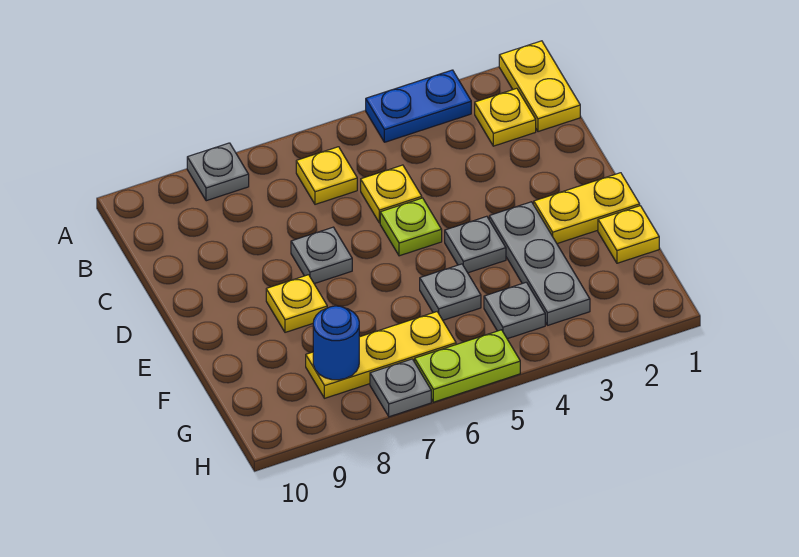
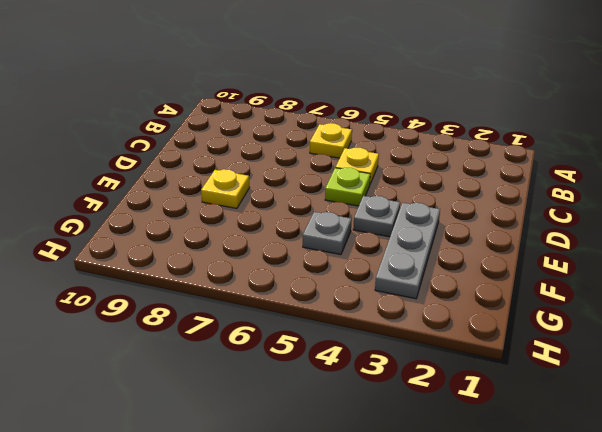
none -> yellow plate A1:B1 level 1
none -> blue plate A3:A4 level 1
none -> grey plate A8 level 1

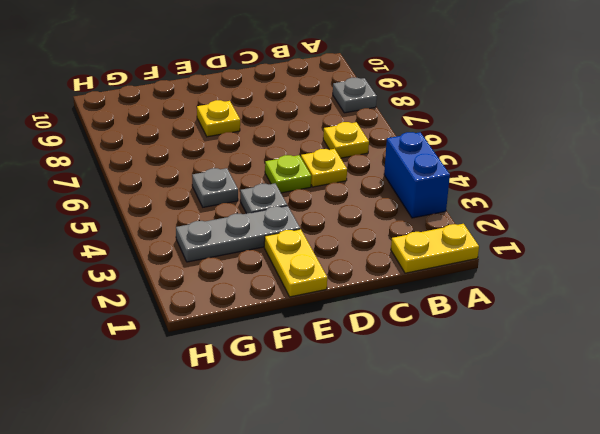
blue brick A3:A4 level 1 -> blue plate A3:A4 level 1
none -> yellow plate B2 level 1
none -> grey plate D7 level 1
none -> yellow plate F1 level 1

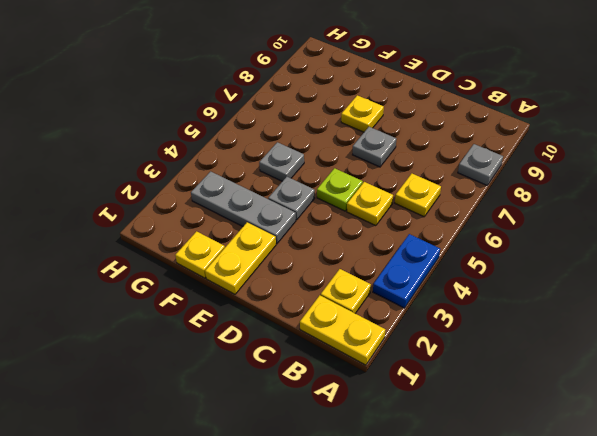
none -> grey plate G4 level 1
none -> yellow plate G6:G8 level 1
none -> lime plate H5:H6 level 1

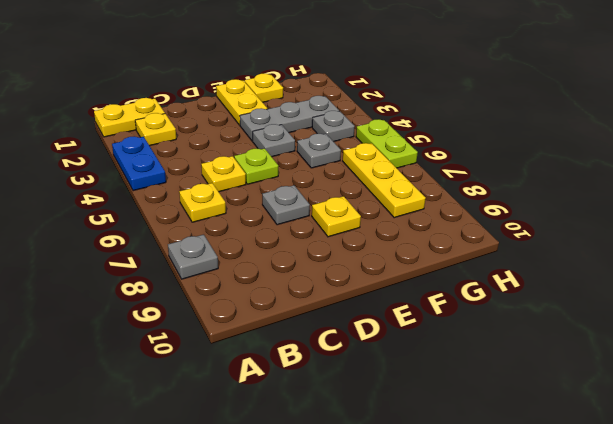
none -> grey plate H7 level 1
none -> blue round brick G8 level 2

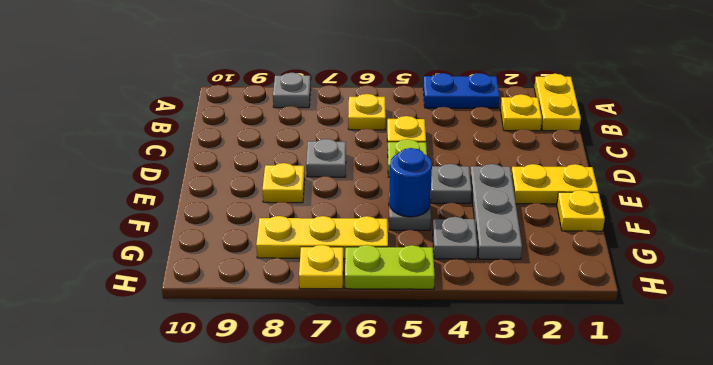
blue round brick F5 level 2 -> blue round brick G8 level 2
yellow plate H7 level 1 -> grey plate H7 level 1

